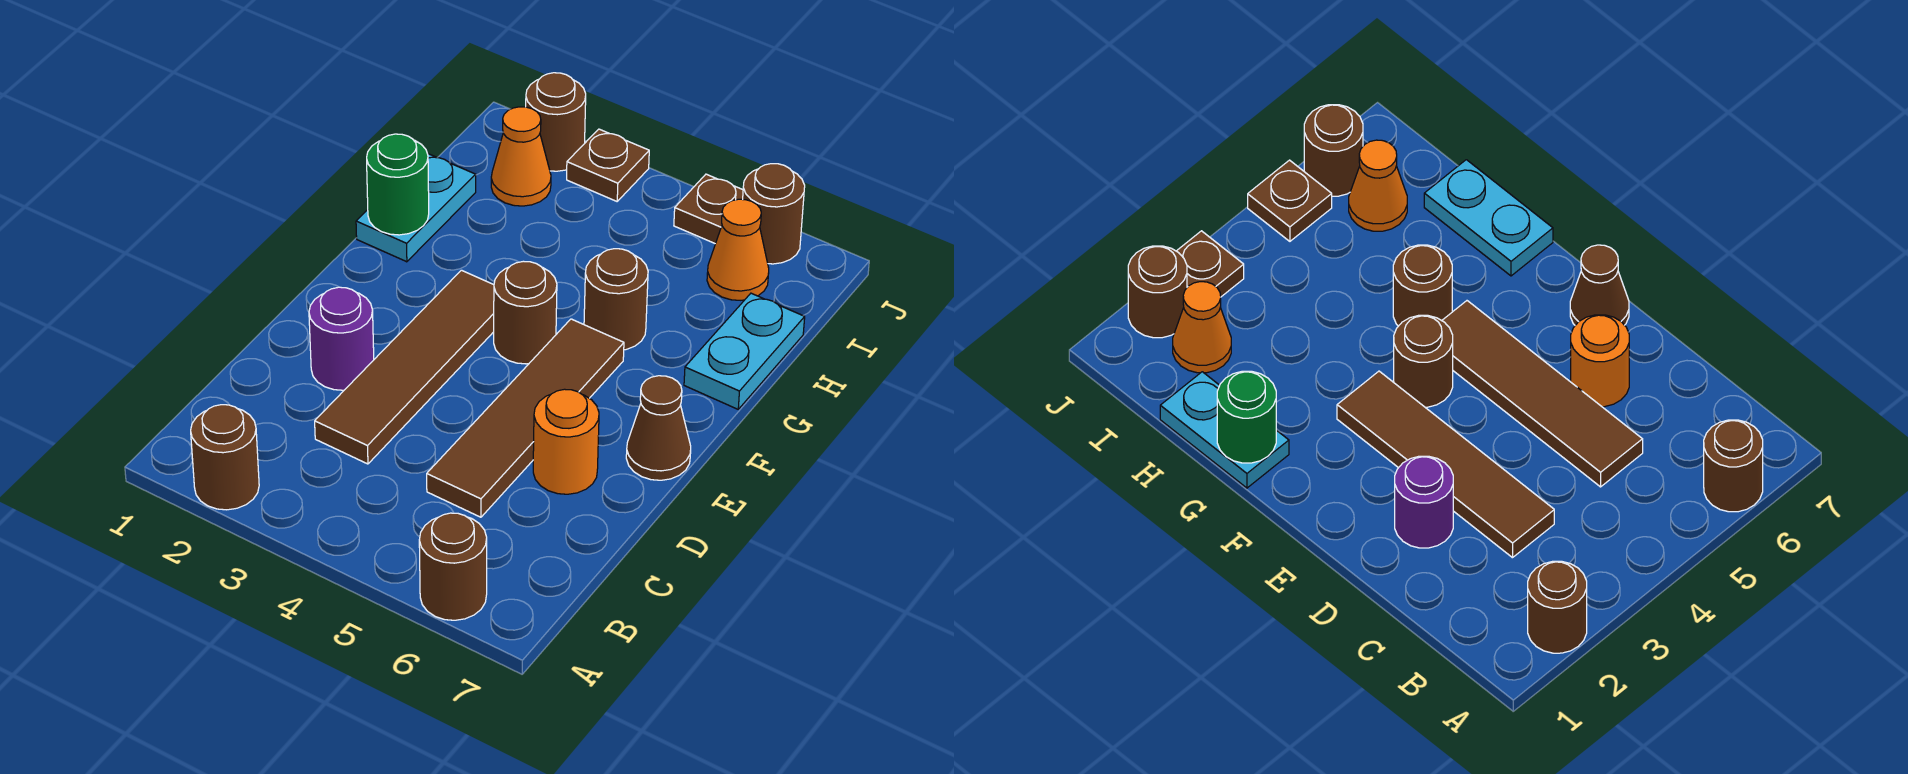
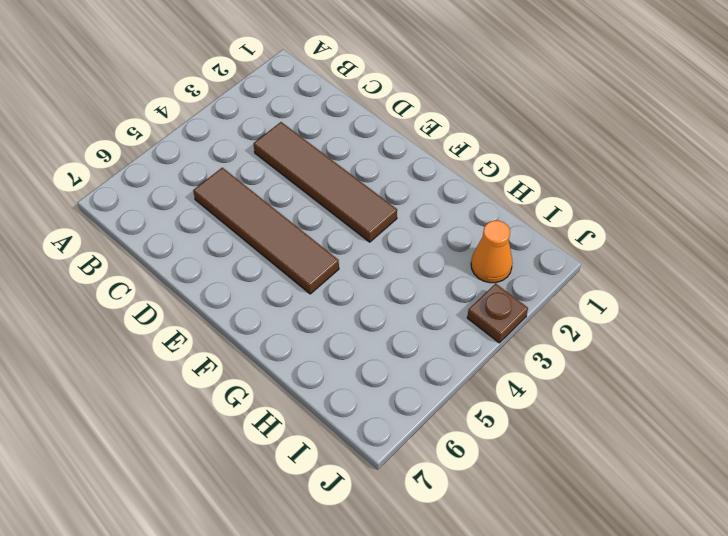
none -> brown round brick A2 level 1
none -> brown round brick A6 level 1
none -> purple round brick D2 level 1

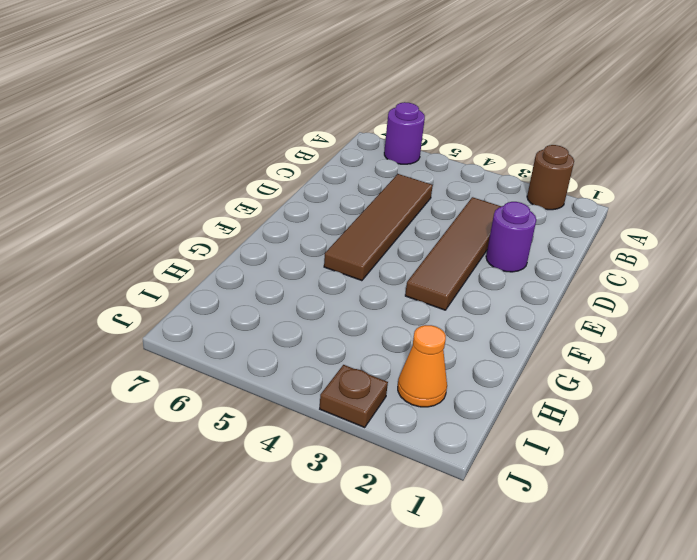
purple round brick A6 level 1 -> brown round brick A6 level 1
none -> orange round brick D6 level 1
none -> brown cone E7 level 1
none -> brown round brick F4 level 1

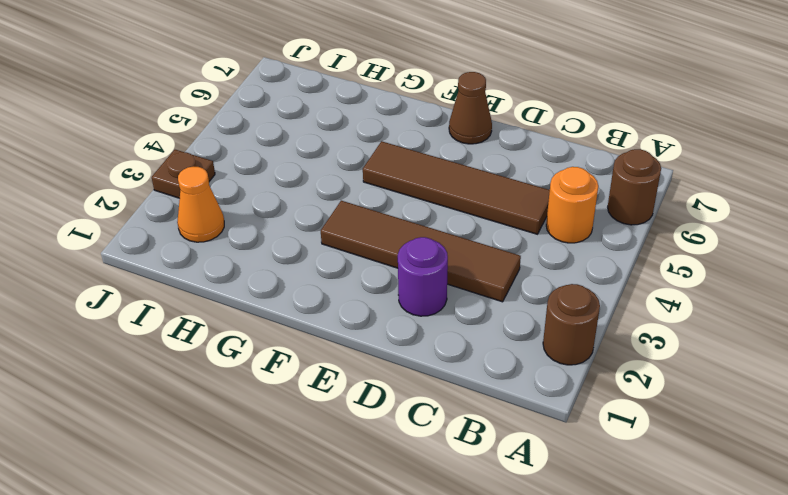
orange round brick B5 level 1 -> orange round brick D6 level 1
none -> brown round brick F4 level 1
none -> cyan plate G1:H1 level 1
none -> brown round brick G5 level 1

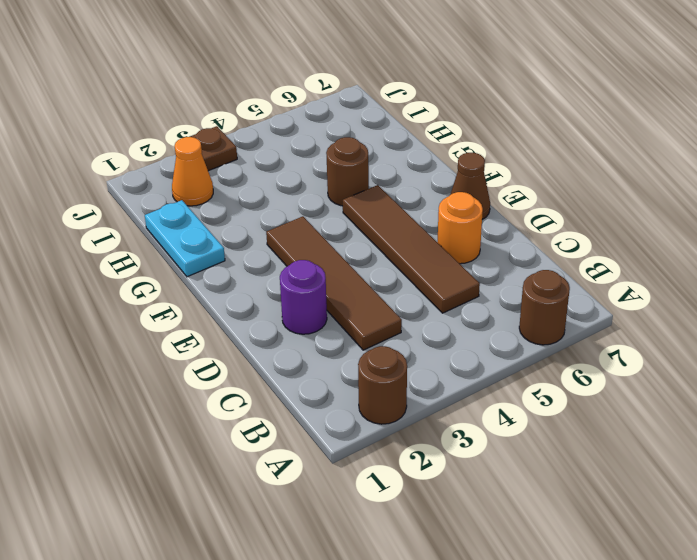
none -> brown round brick F4 level 1
none -> cyan plate G7:H7 level 1
none -> orange cone I6 level 1

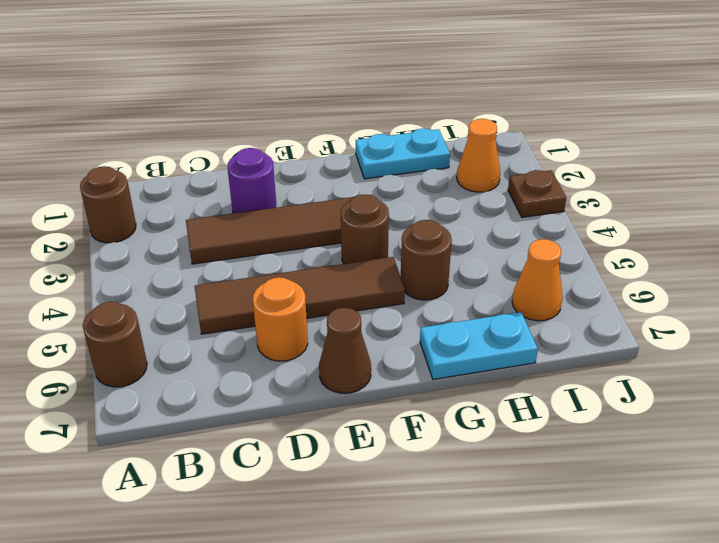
none -> brown round brick J2 level 1
none -> brown plate J5 level 1
none -> brown round brick J6 level 1

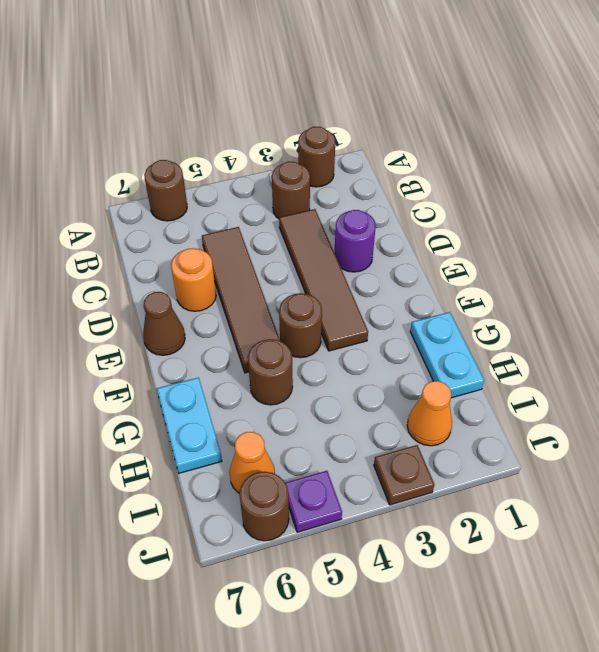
brown round brick B3 level 1 -> brown round brick J2 level 1
purple plate J5 level 1 -> brown plate J5 level 1
none -> green round brick G1 level 2

